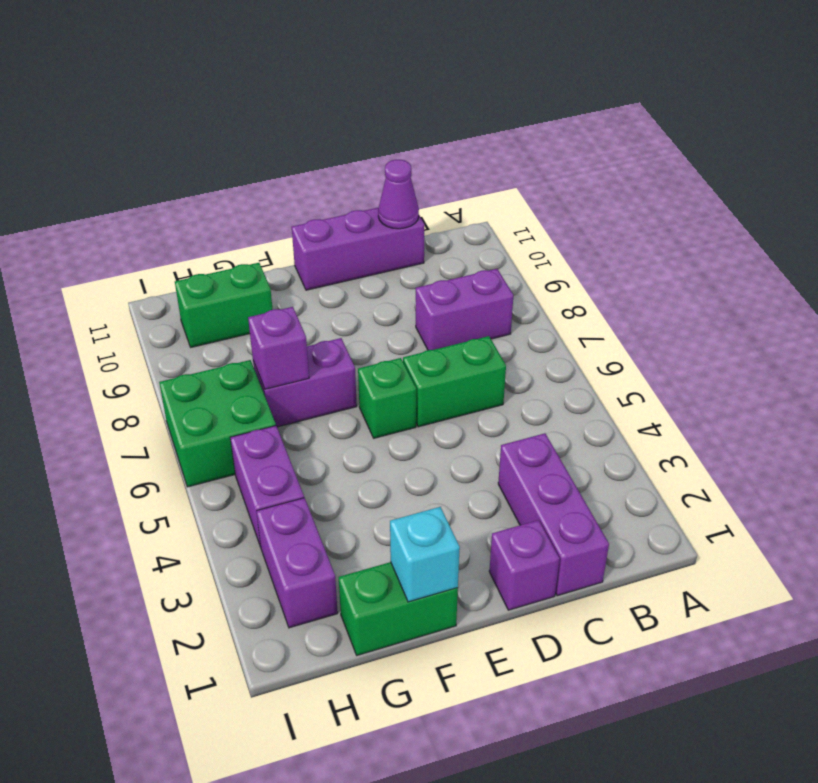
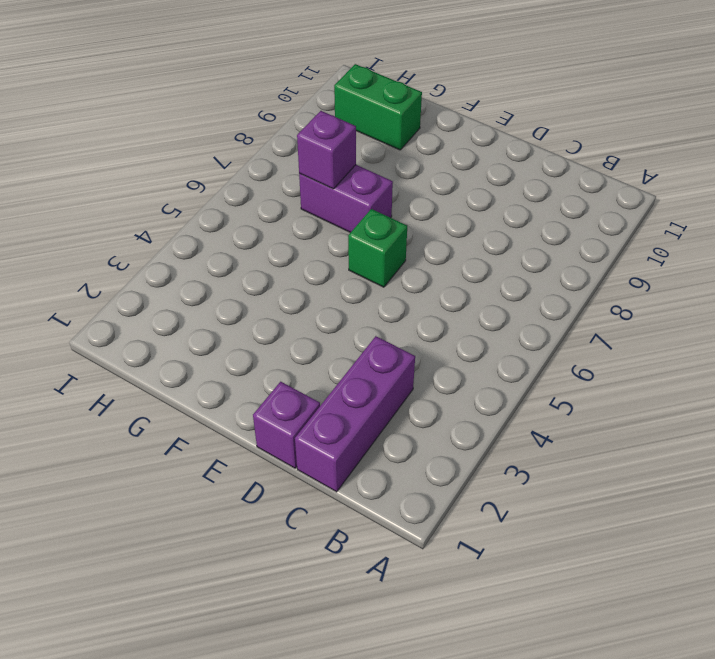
none -> purple brick B8:C8 level 1
none -> green brick C6:D6 level 1
none -> purple brick C11:E11 level 1

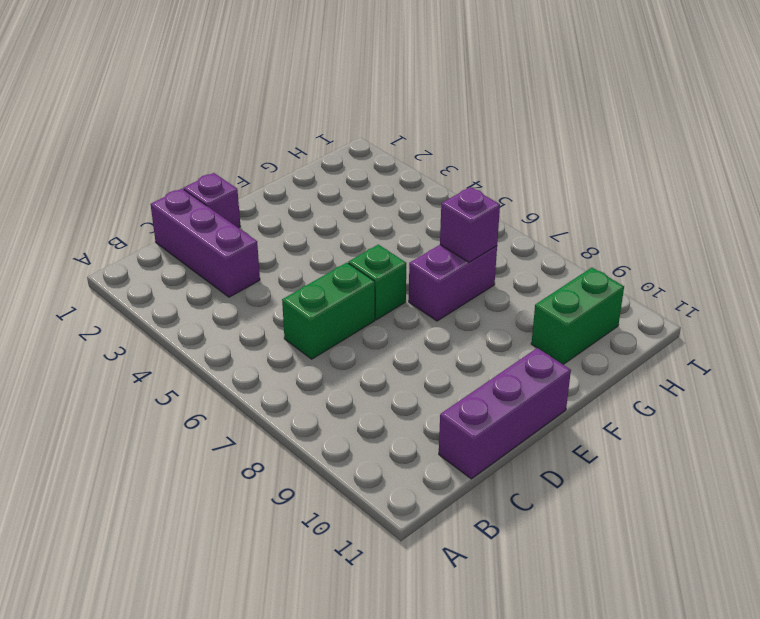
none -> purple brick B8:C8 level 1
none -> green brick F1:G1 level 1
none -> purple brick H2:H3 level 1

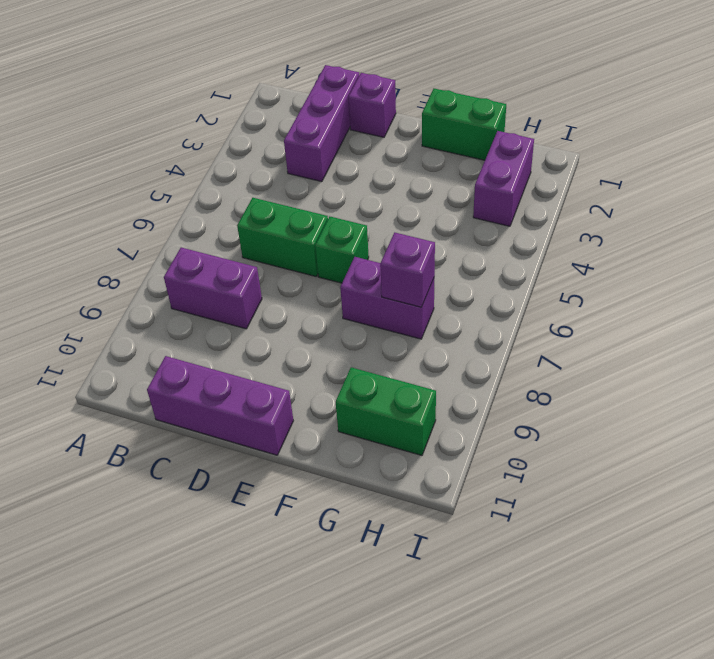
none -> purple brick H4:H5 level 1
none -> green brick H6:I7 level 1
none -> purple cone C11 level 2

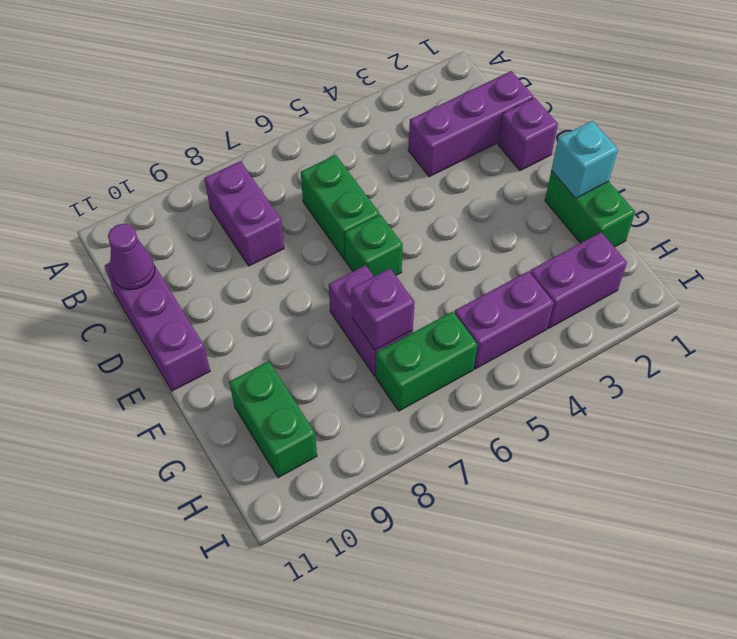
green brick H6:H7 level 1 -> green brick H6:I7 level 1

